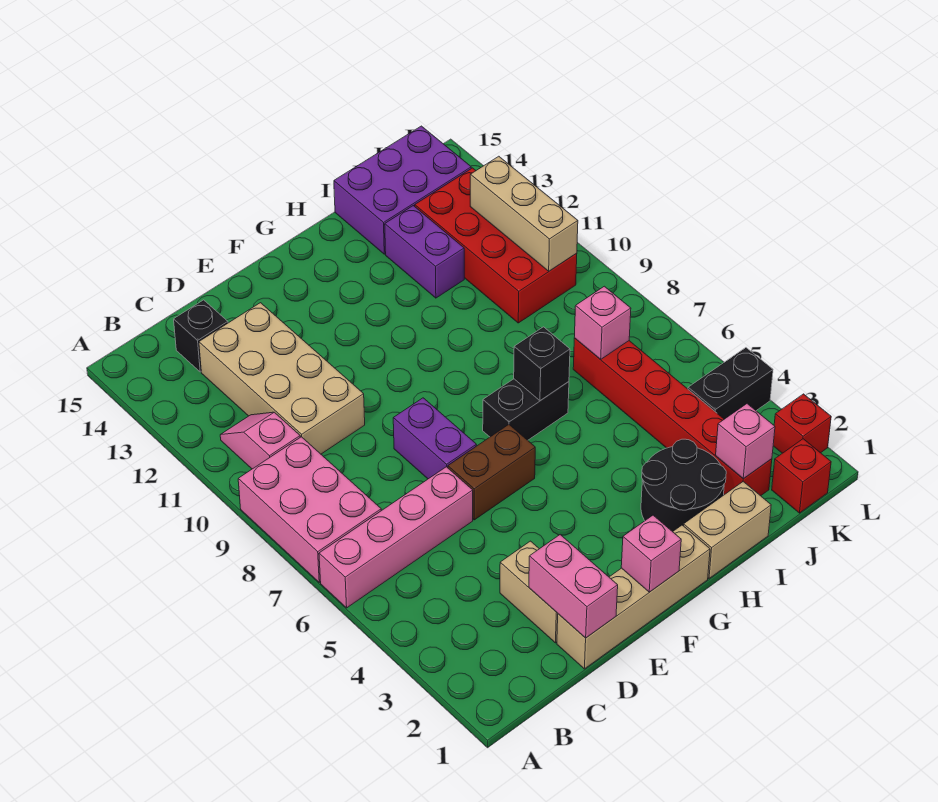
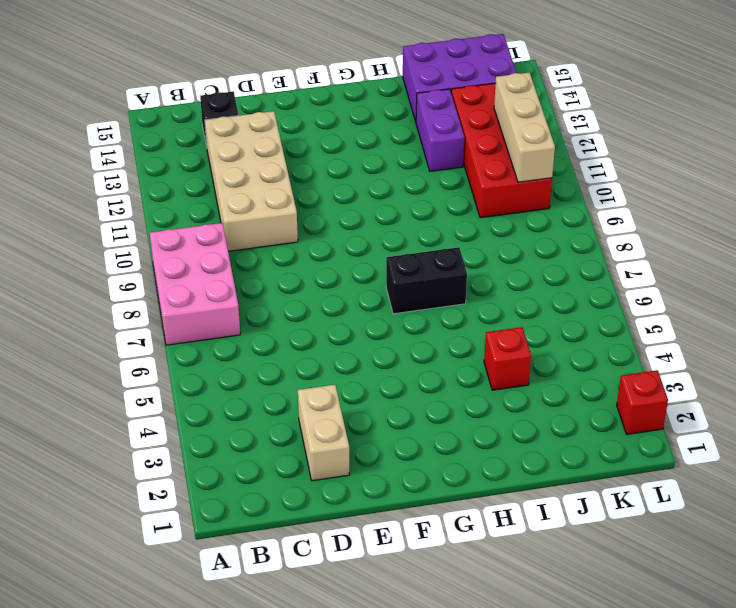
red brick I4 level 1 -> red brick K1 level 1
none -> pink brick A6:D6 level 1
none -> pink slope B10:B11 level 1 top 10
none -> tan brick D1:G1 level 1

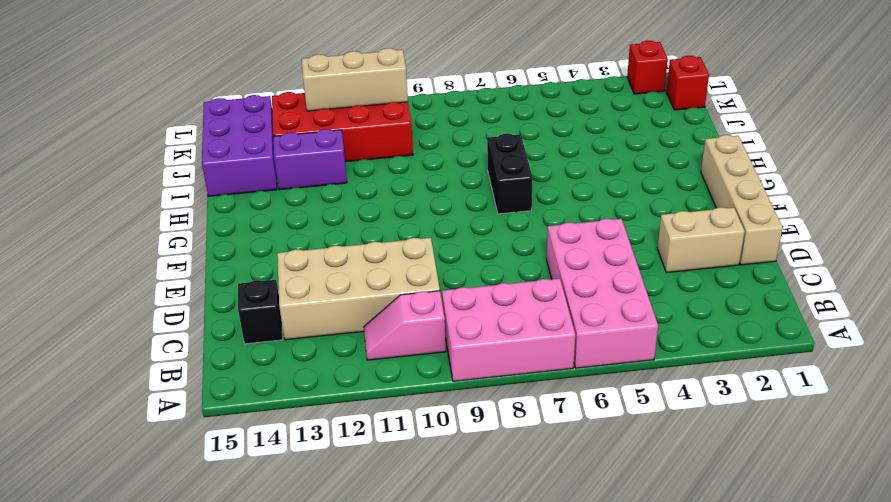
pink brick A5:D6 level 1 -> pink brick A6:D6 level 1
none -> brown brick E6:F6 level 1
none -> purple brick E7:E8 level 1
none -> tan brick H1:I1 level 1

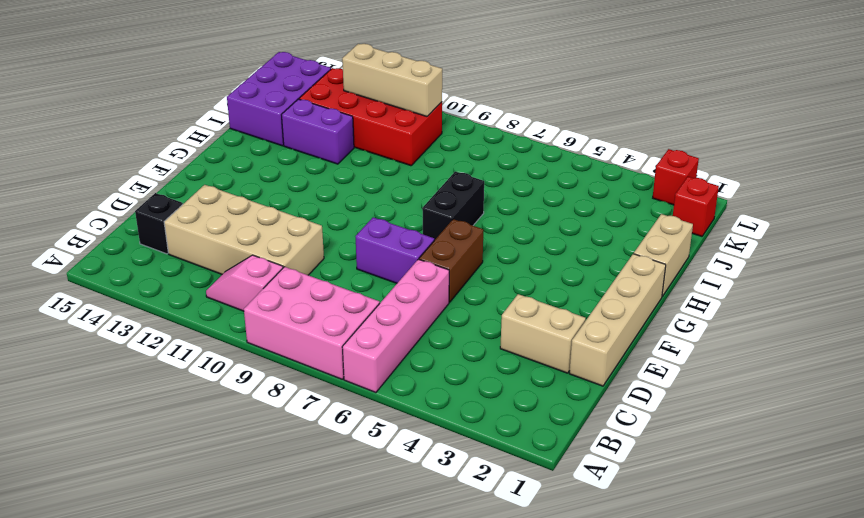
none -> black round brick H2:I3 level 1
none -> red brick J2:J7 level 1
none -> black brick K4:L4 level 1

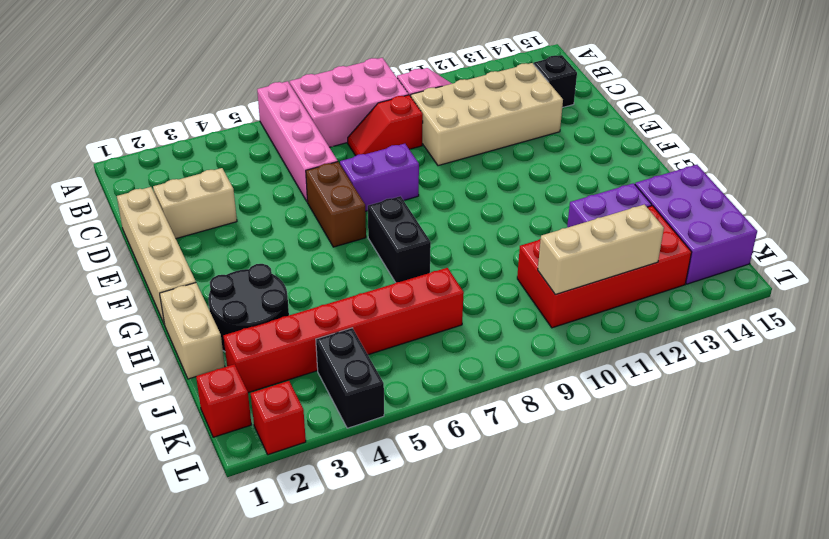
red slope C8:C9 level 1 top 9 -> none
none -> pink brick D1:D2 level 2
none -> pink brick F1 level 2
none -> black brick H7 level 2

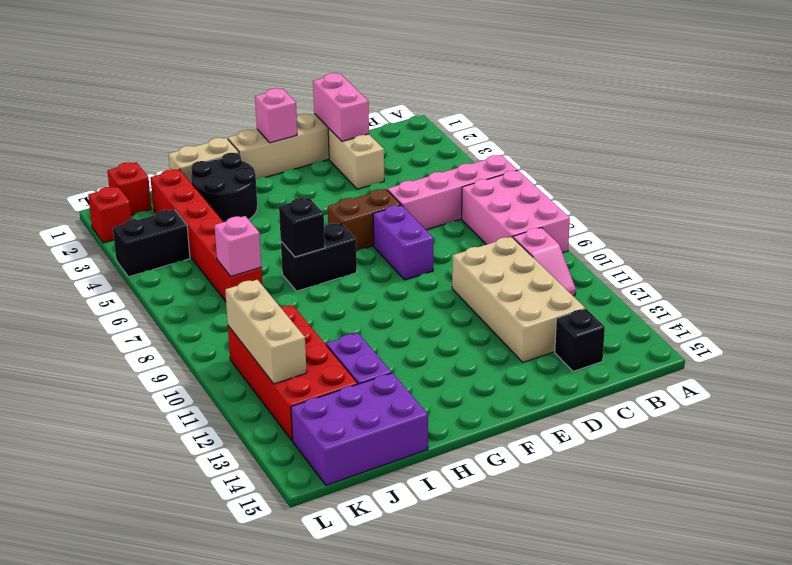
none -> pink brick J2 level 2

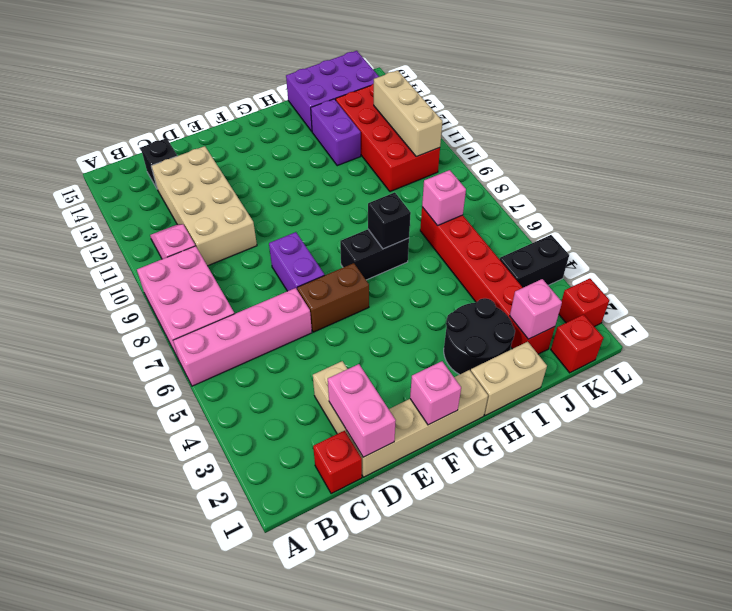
red brick C1 level 1 -> none

